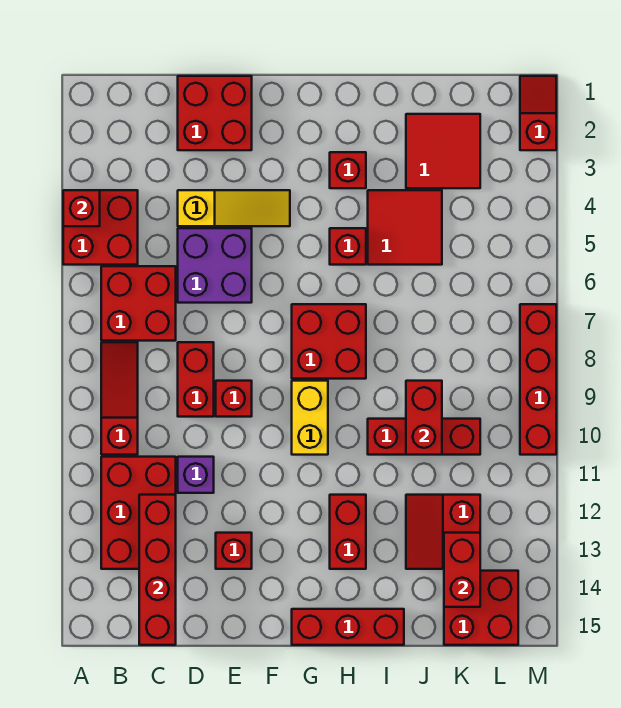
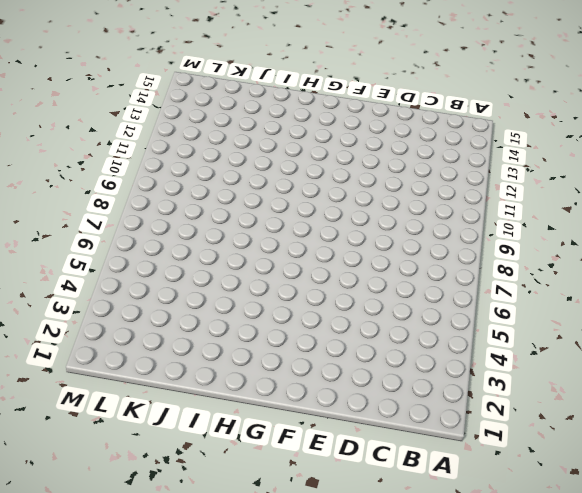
none -> red brick A4:B5 level 1
none -> red brick B6:C7 level 1
none -> red slope B8:B10 level 1 top 10

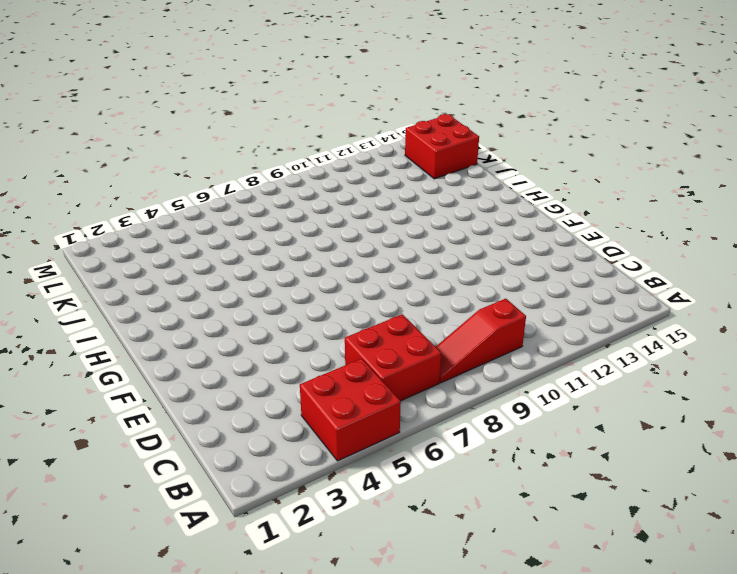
none -> red brick B11:C13 level 1
none -> red brick D1:E2 level 1
none -> yellow slope D4:F4 level 1 top D

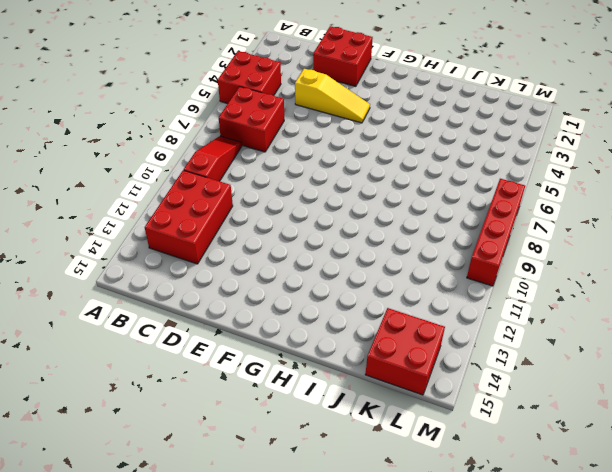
none -> purple brick D5:E6 level 1
none -> red brick D8:D9 level 1
none -> purple brick D11 level 1

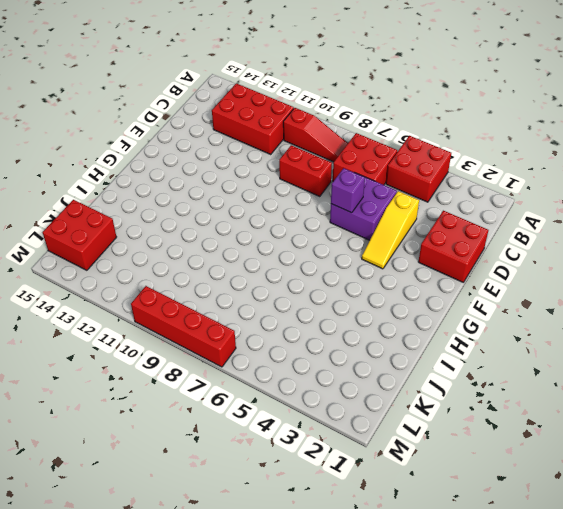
purple brick E6 level 2 -> purple brick D11 level 1
none -> red brick E9 level 1
none -> red brick E13 level 1
none -> red brick G7:H8 level 1

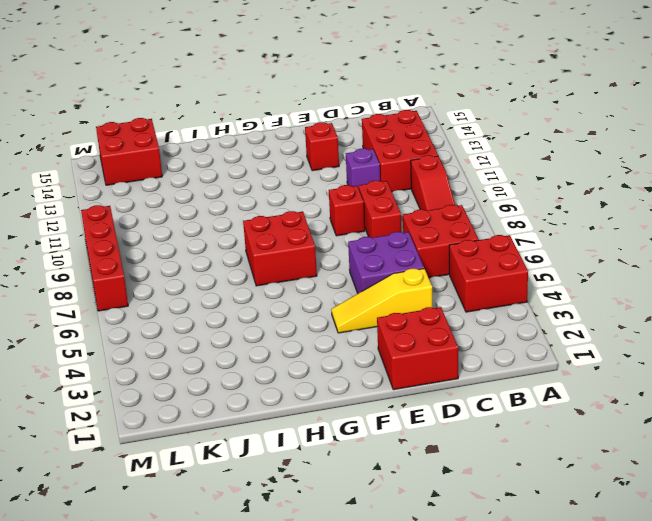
none -> yellow brick G9:G10 level 1
none -> red brick G15:I15 level 1
none -> red brick H3 level 1

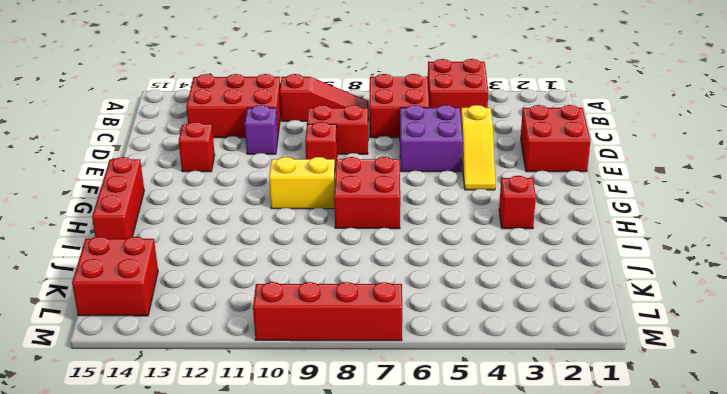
none -> red brick H5 level 1
none -> red brick H12:H13 level 1
none -> red tile I4:J5 level 1

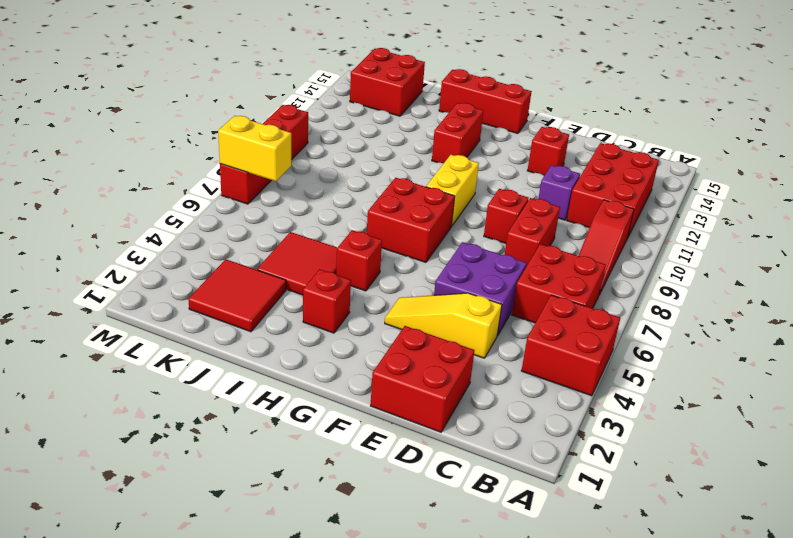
yellow brick L7:M7 level 2 -> none
none -> red brick I10:K10 level 1
none -> red slope J12:K13 level 1 top K
none -> red slope M1:M2 level 1 top 2

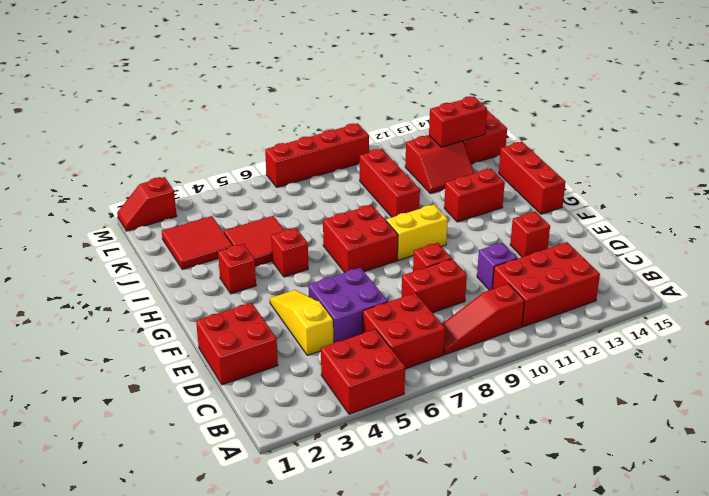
none -> red brick A4 level 2
none -> red brick C12:C15 level 2
none -> red brick J9:J10 level 2

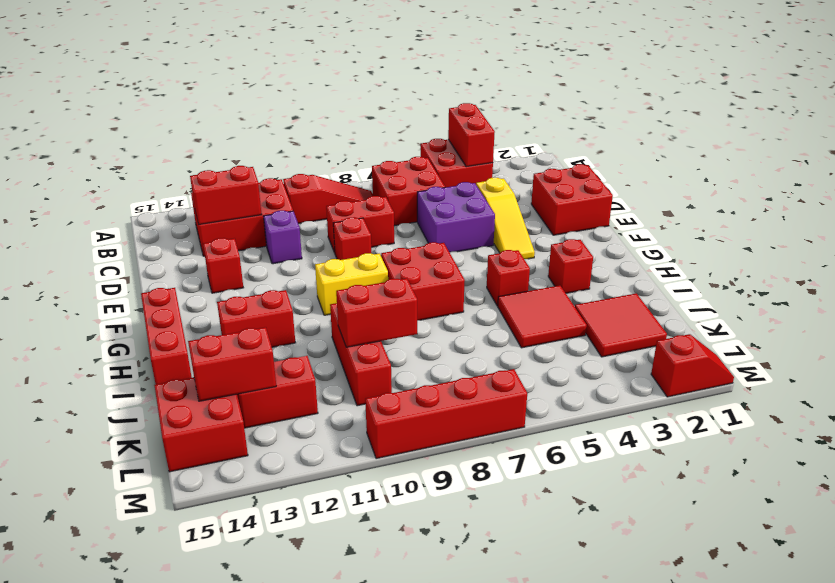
red brick A4:B4 level 2 -> red brick A4 level 2
red brick C12:C13 level 2 -> red brick C12:C15 level 2

